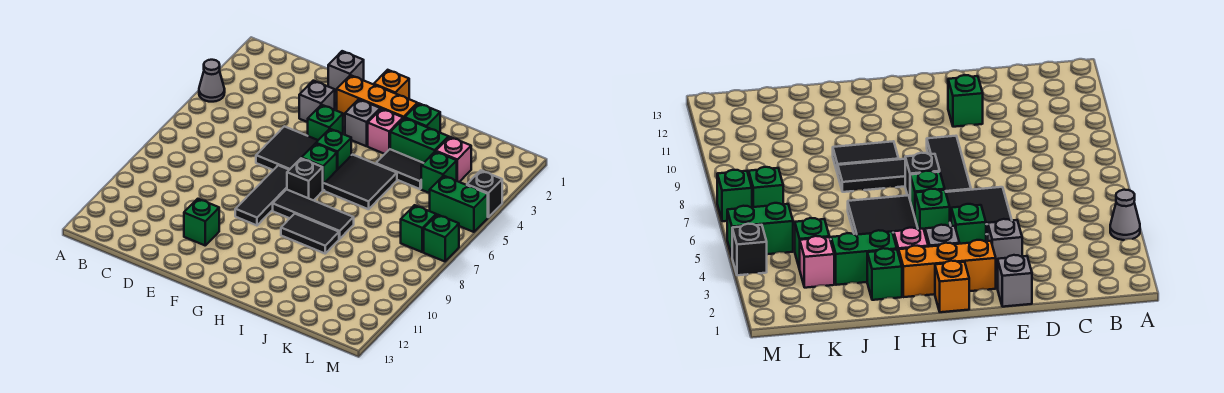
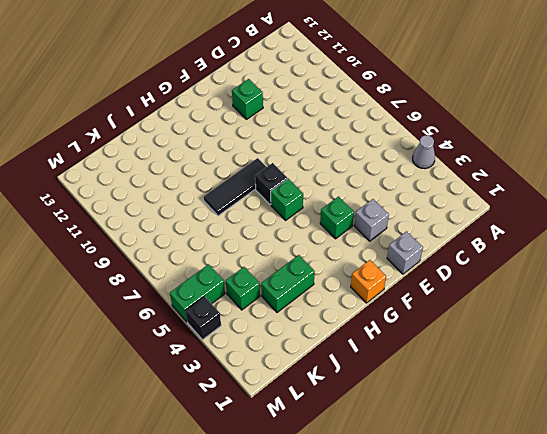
none -> black tile E5:F6 level 1
none -> orange brick F2:H2 level 1
none -> black tile F7:F9 level 1

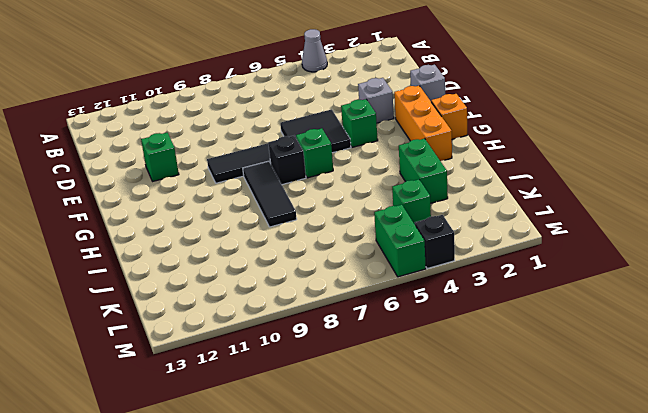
none -> grey brick G3 level 1
none -> green brick G5 level 1
none -> pink brick H3 level 1

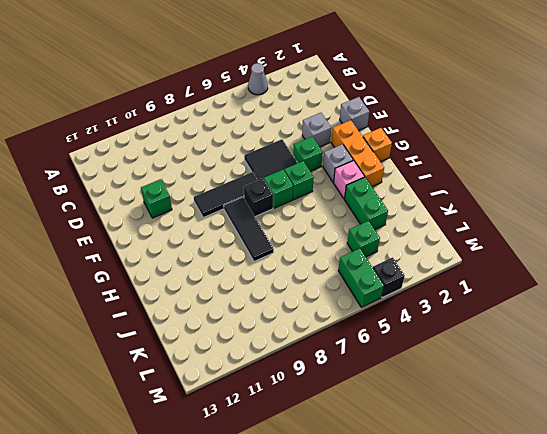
none -> black tile H5:I6 level 1
none -> black tile H9:I9 level 1
none -> green brick I2 level 1

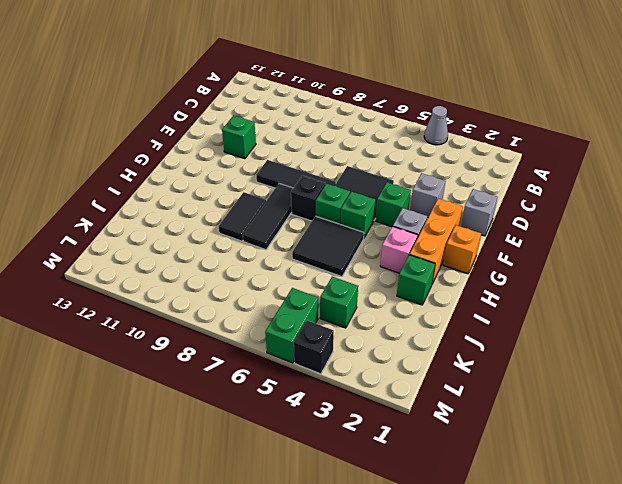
none -> green brick I3:J3 level 1
none -> black tile I4:J4 level 1
none -> pink brick K3 level 1

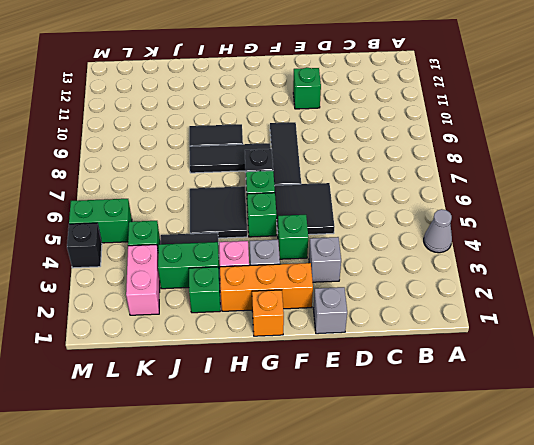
pink brick K2:K3 level 1 -> pink brick K3 level 1
none -> green brick L7 level 1
none -> green brick M7 level 1

